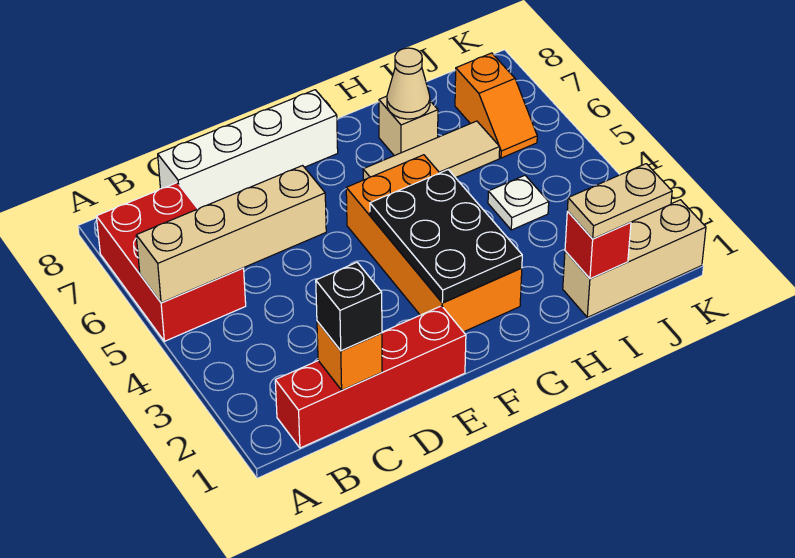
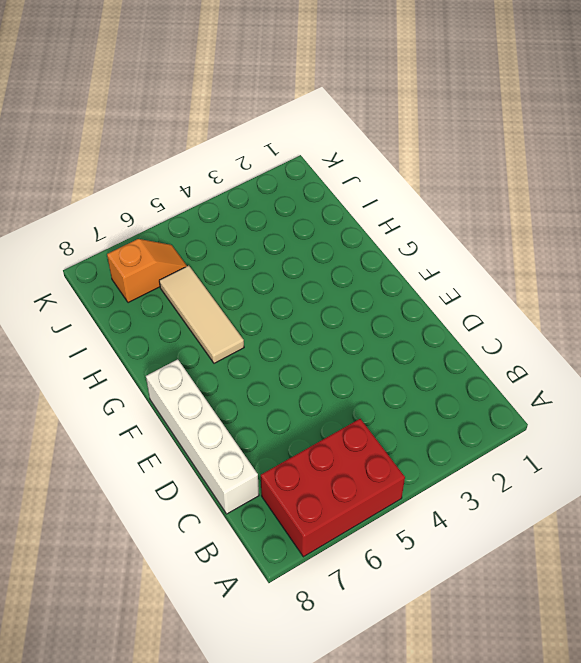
none -> red brick B1:E1 level 1
none -> orange brick F2:G5 level 1
none -> tan brick H7 level 1

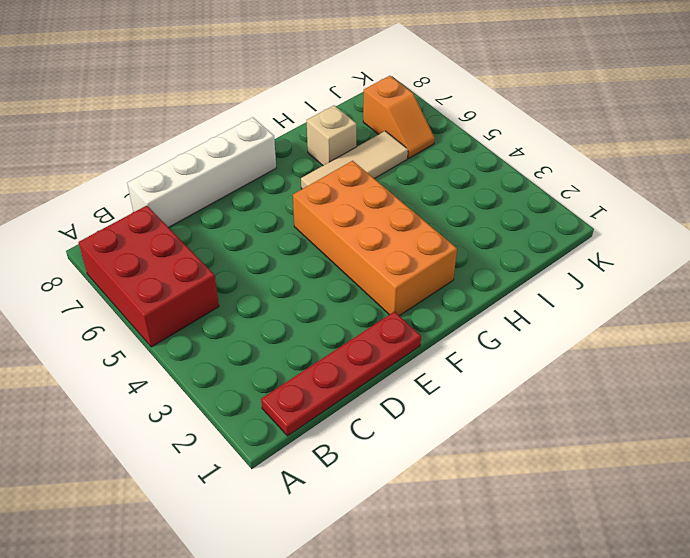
red plate B1:E1 level 1 -> red brick B1:E1 level 1
none -> tan brick I1:K1 level 1
none -> white plate I4 level 1
none -> tan brick A5:D5 level 2

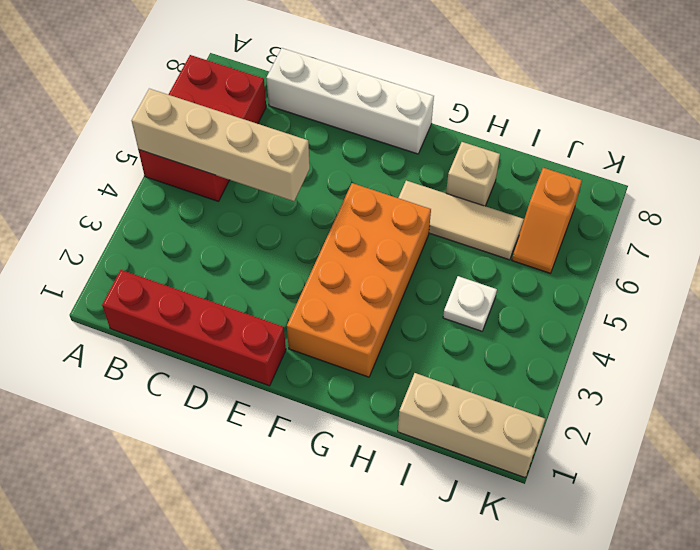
none -> orange brick C1 level 2
none -> black plate F2:G4 level 2
none -> tan cone H7 level 2

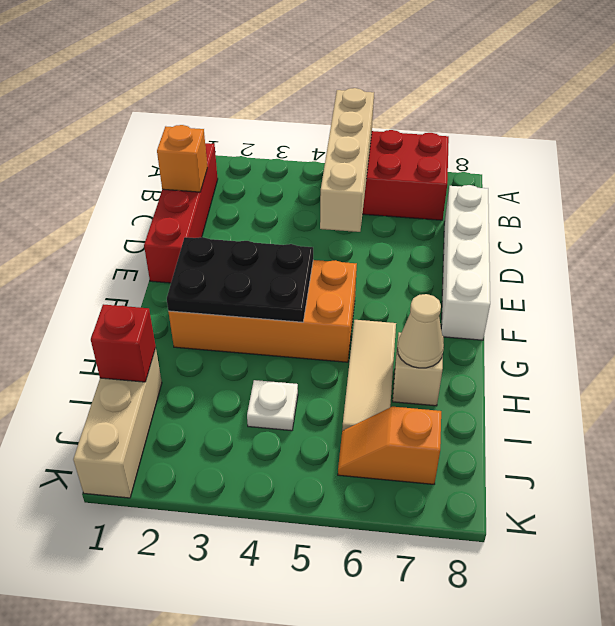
none -> black brick C1 level 3
none -> tan plate I1:J1 level 3

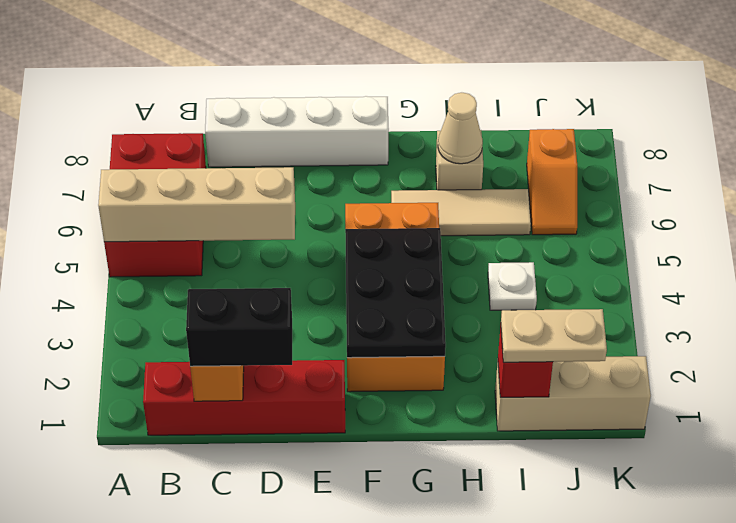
black brick C1:D1 level 3 -> black brick C1 level 3

